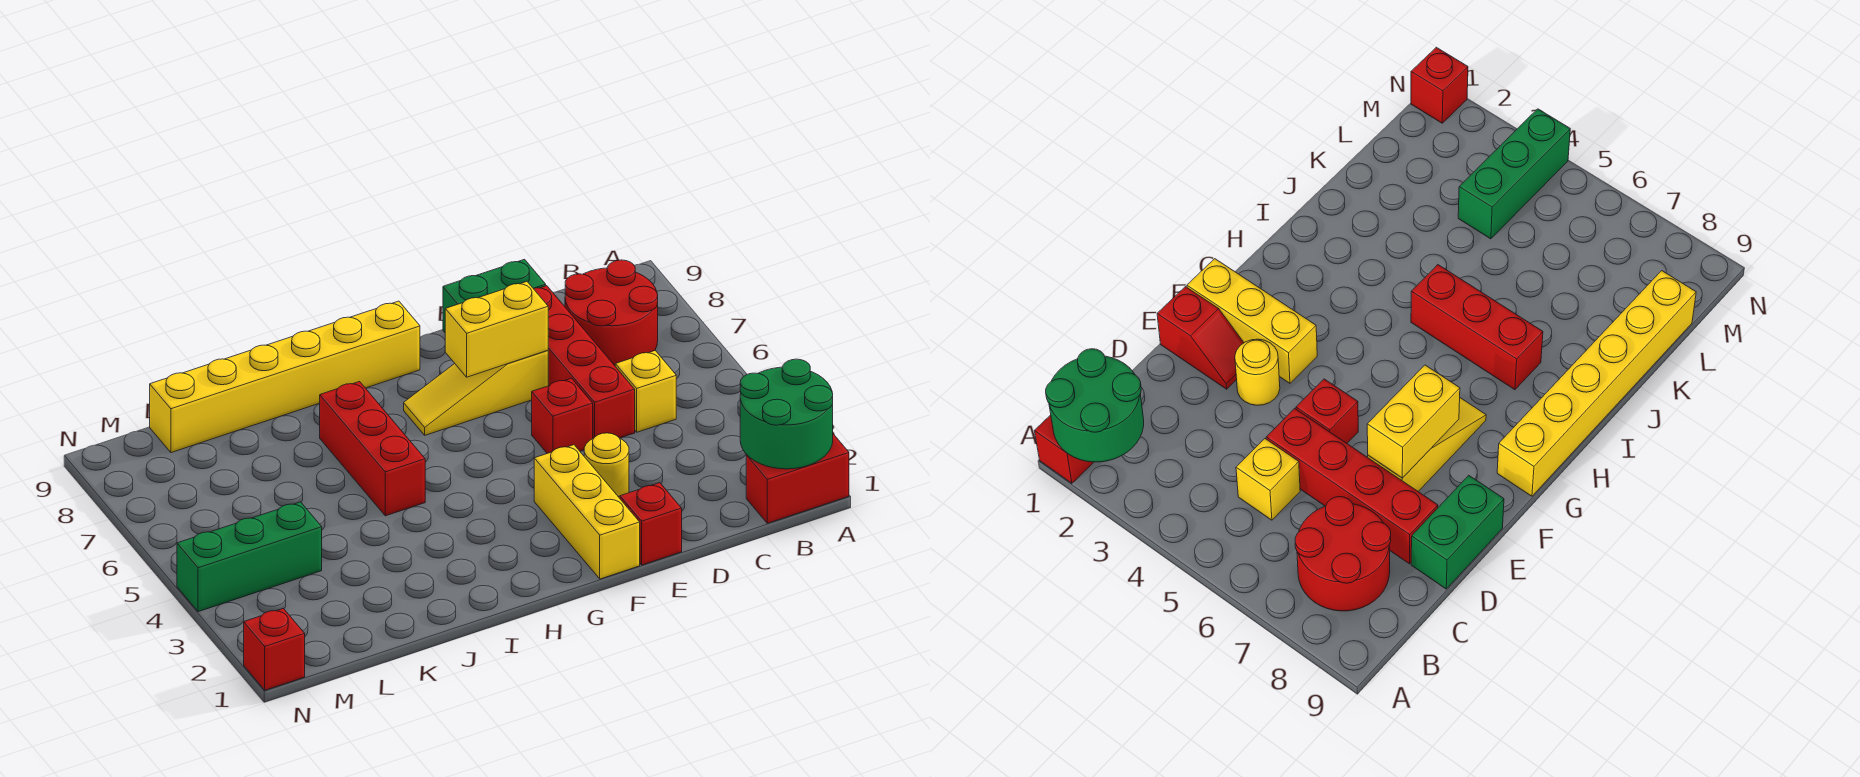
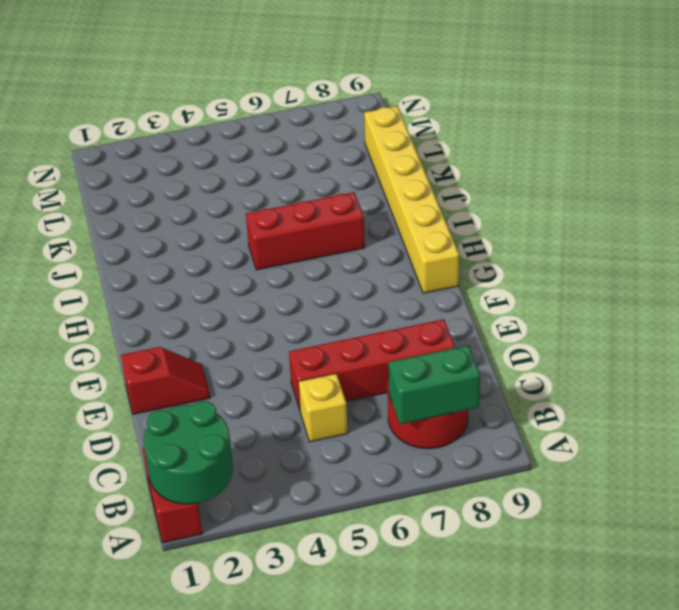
green brick B7:B8 level 2 -> green brick D9:E9 level 1
none -> yellow round brick E3 level 1
none -> red brick E5 level 1
none -> yellow slope E7:G7 level 1 top E

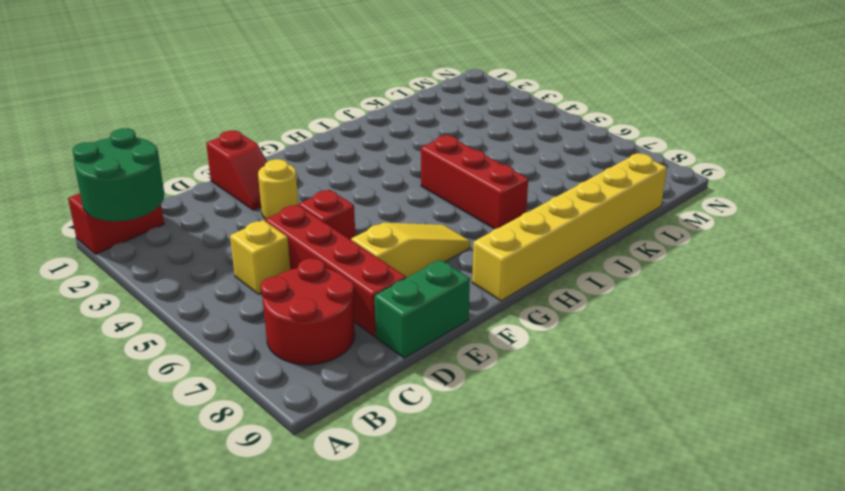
none -> yellow brick F1:F3 level 1
none -> green brick L4:N4 level 1
none -> red brick N1 level 1

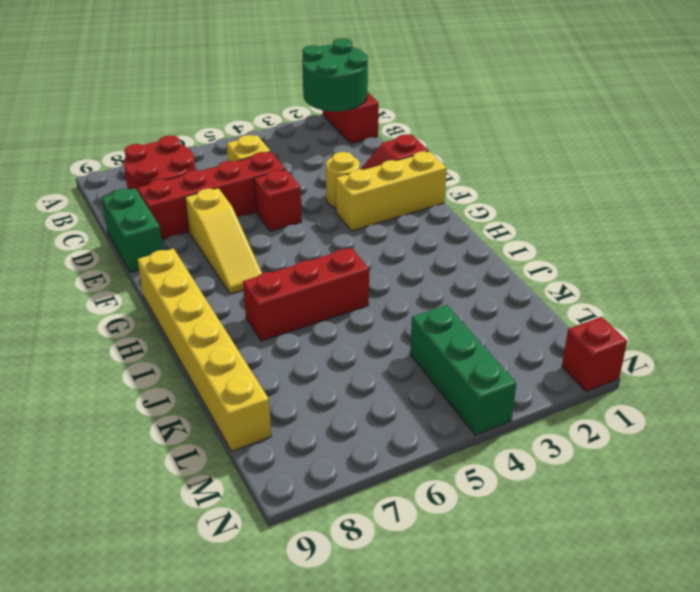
none -> yellow brick E7:F7 level 2

